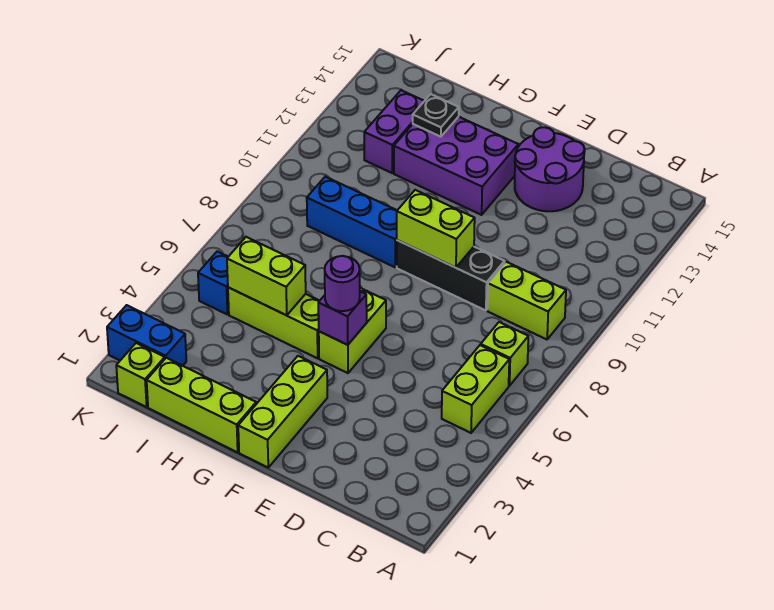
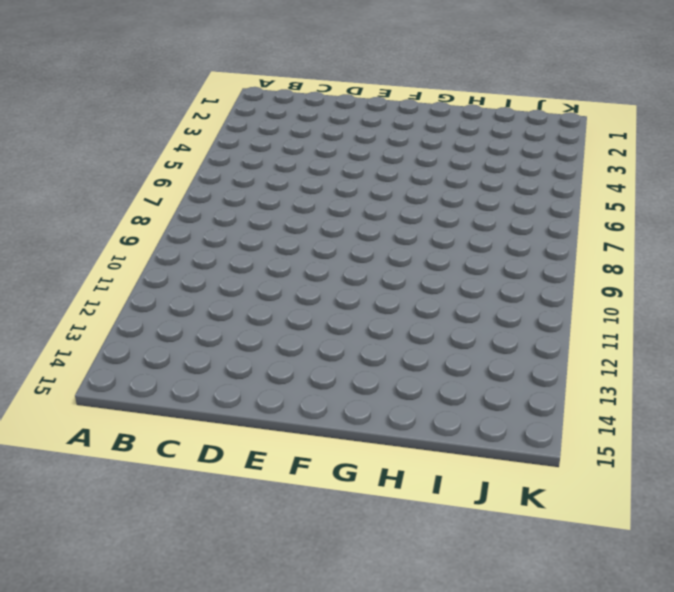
none -> lime brick B5:B6 level 1
none -> lime brick B7 level 1
none -> lime brick B9:C9 level 1

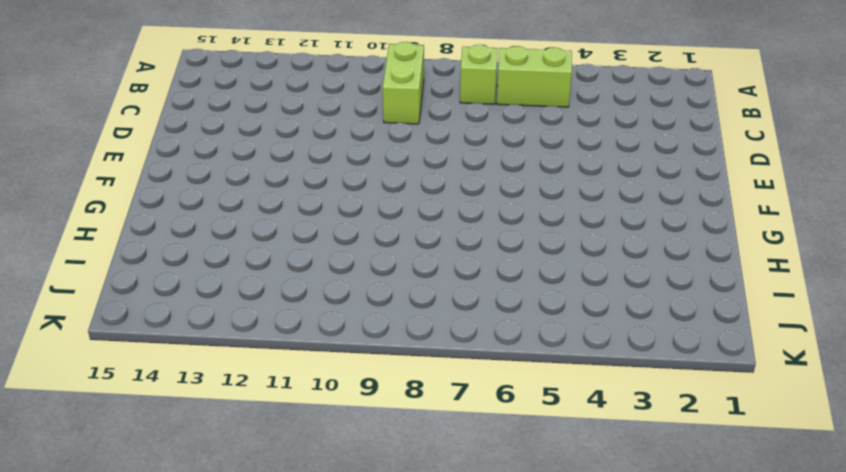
none -> black brick D9:F9 level 1
none -> purple round brick D13:E14 level 1
none -> lime brick F1:F3 level 1

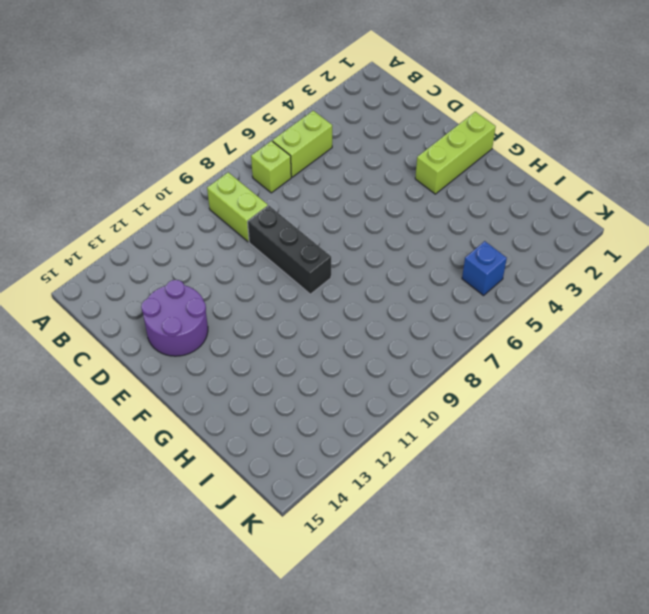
none -> lime brick F5:F6 level 1
none -> purple brick F12:H13 level 1
none -> lime brick G1:I1 level 1

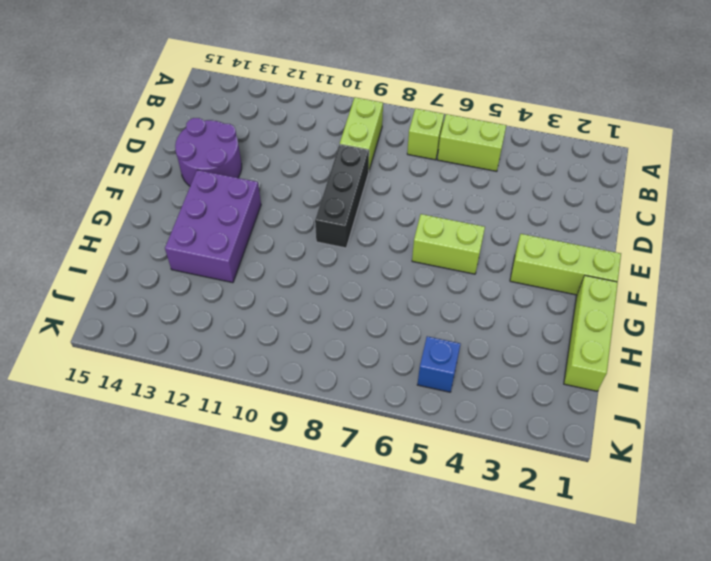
none -> lime brick G5:I5 level 1
none -> blue brick G9:I9 level 1
none -> purple brick I12:I13 level 1

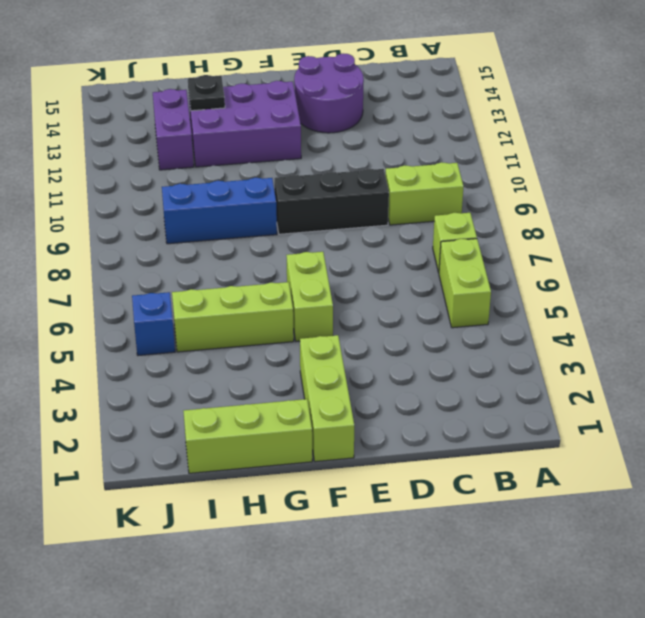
none -> lime brick J1 level 1
none -> blue brick J2:K2 level 1
none -> lime brick E9:F9 level 2

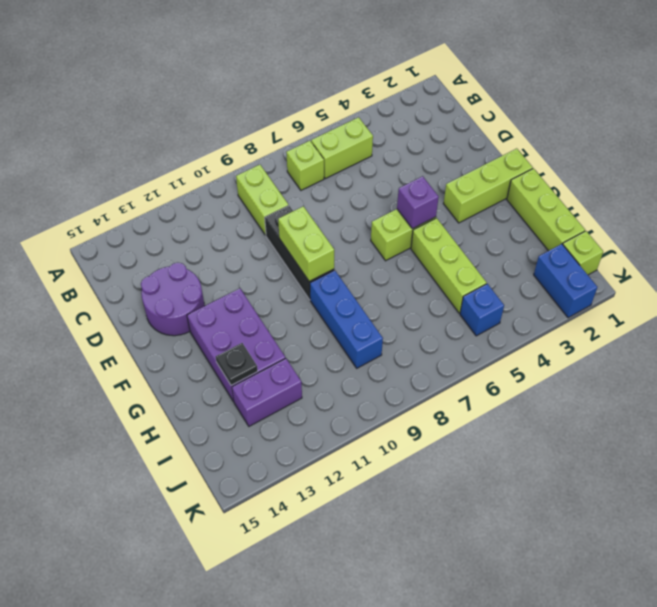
none -> lime brick H5:I5 level 2
none -> purple round brick F5 level 3

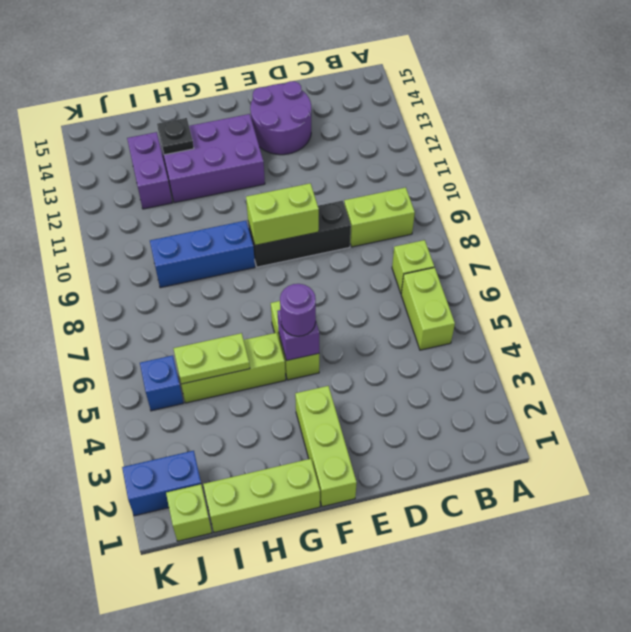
lime plate H5:I5 level 2 -> lime brick H5:I5 level 2

